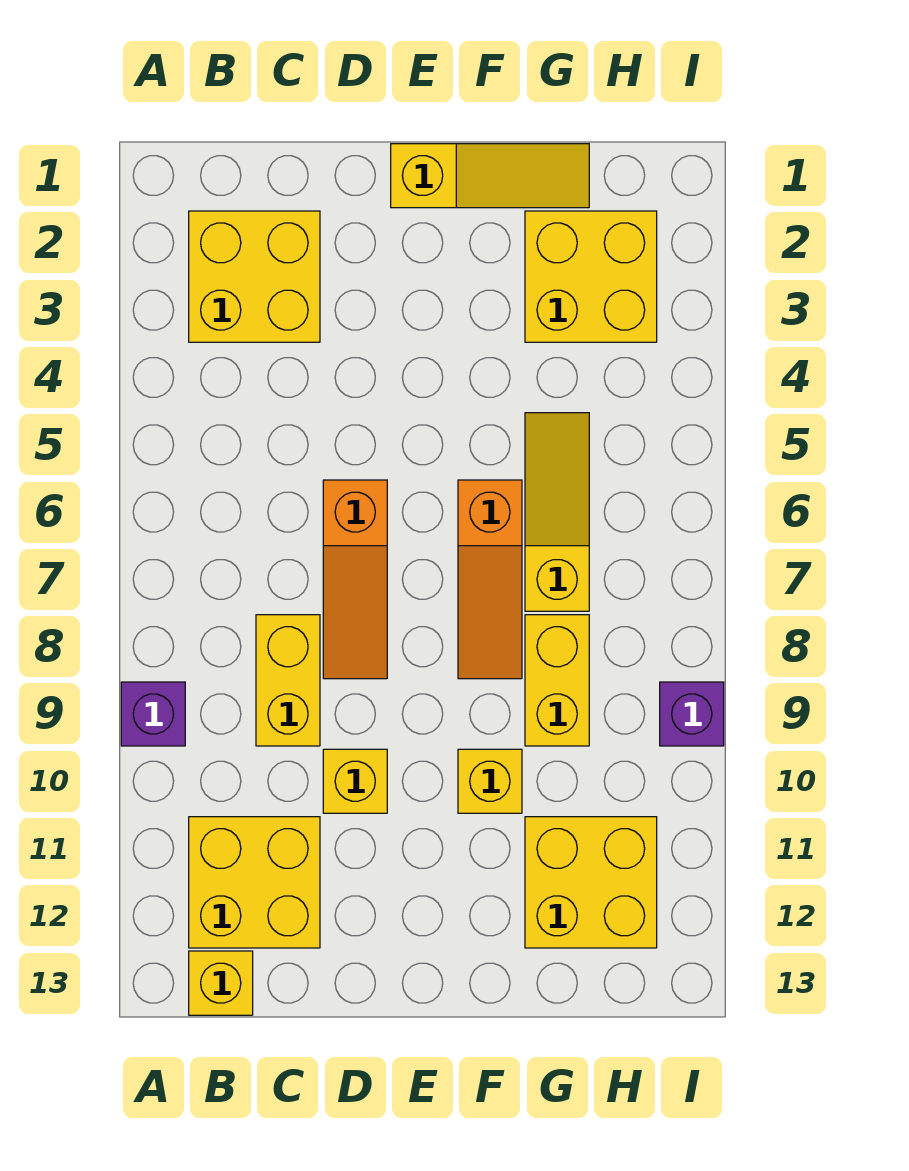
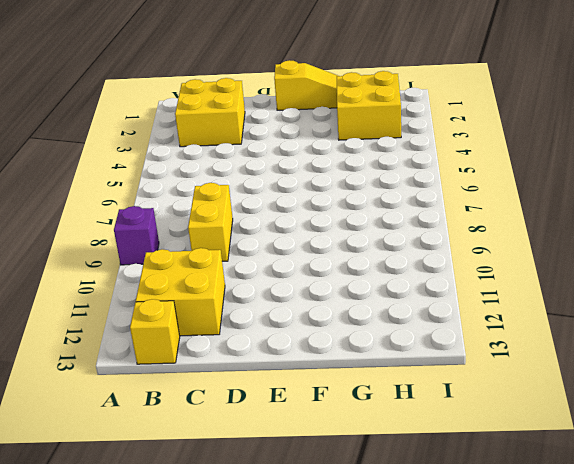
none -> orange slope D6:D8 level 1 top 6
none -> yellow brick D10 level 1
none -> orange slope F6:F8 level 1 top 6

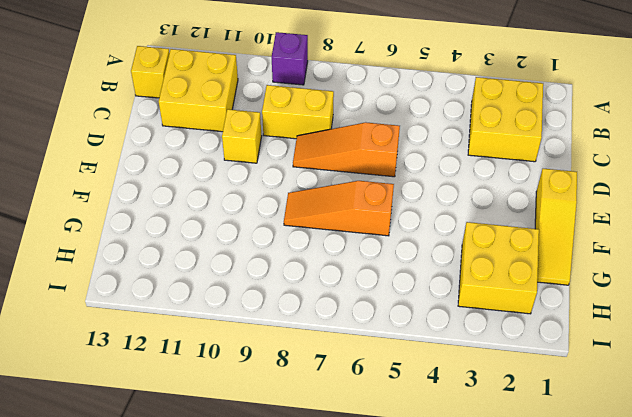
none -> yellow brick F10 level 1
none -> yellow slope G5:G7 level 1 top 7
none -> yellow brick G8:G9 level 1

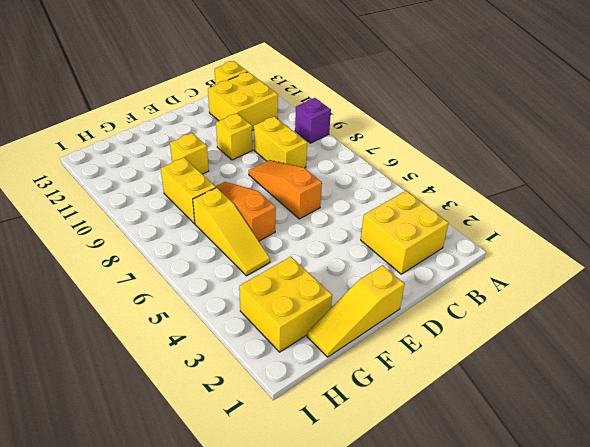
none -> yellow brick G11:H12 level 1
none -> purple brick I9 level 1

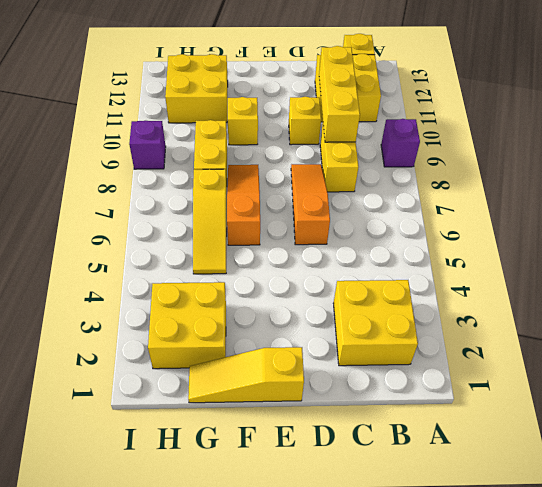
yellow brick C9:C11 level 2 -> none

